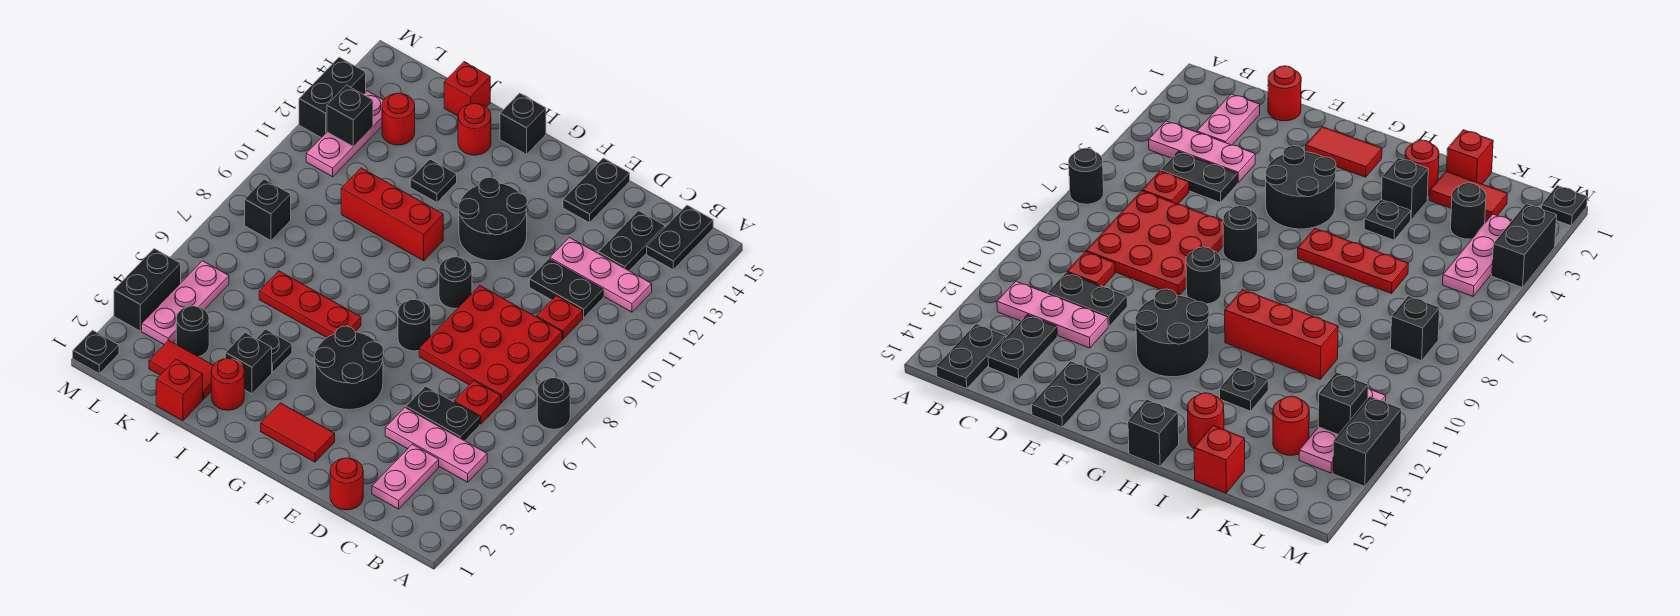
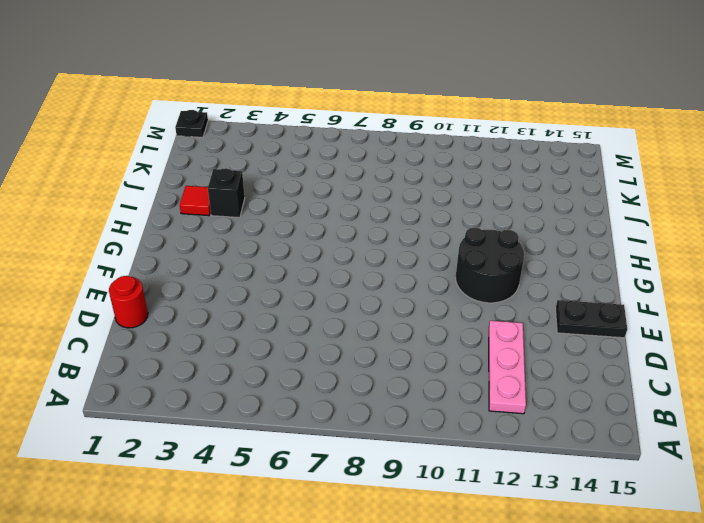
red tile I2 level 1 -> red round brick I2 level 1
none -> black round brick A7 level 1
none -> pink plate B4:D4 level 1
none -> black plate B14:B15 level 1
none -> pink plate C2:C3 level 1

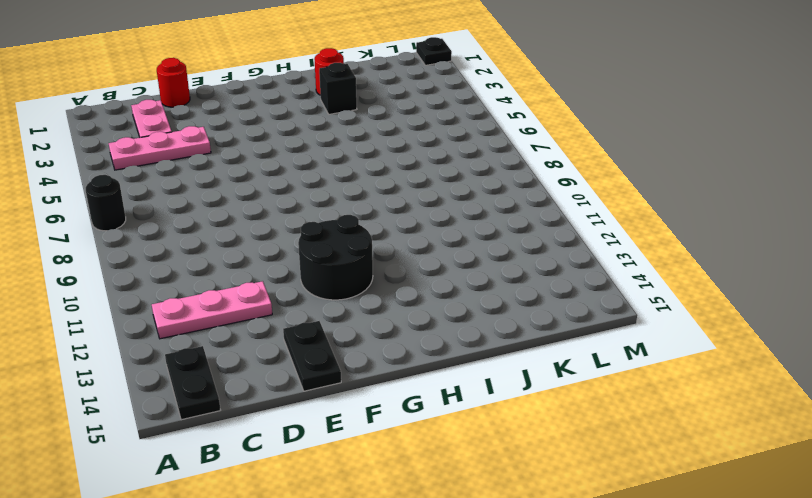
none -> black plate C5:D5 level 1
none -> red plate C6 level 1
none -> red plate C7:E9 level 1
none -> red plate C10 level 1

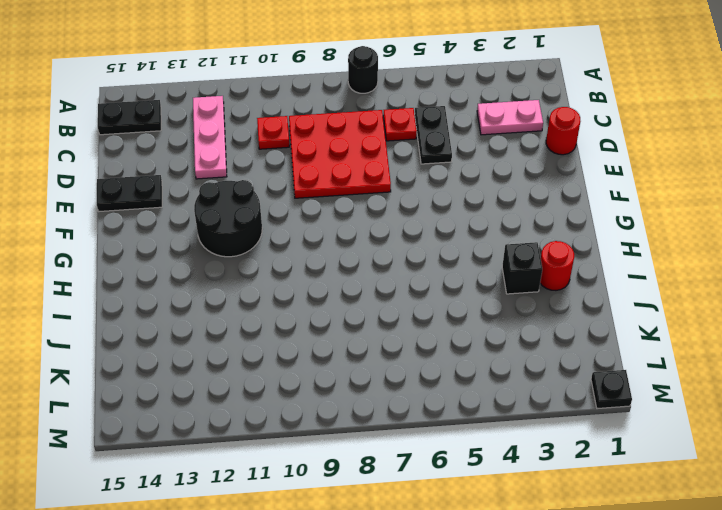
none -> pink plate B4:D4 level 1
none -> black plate C11:D11 level 1
none -> black plate C13:C14 level 1
none -> red tile F2:G2 level 1

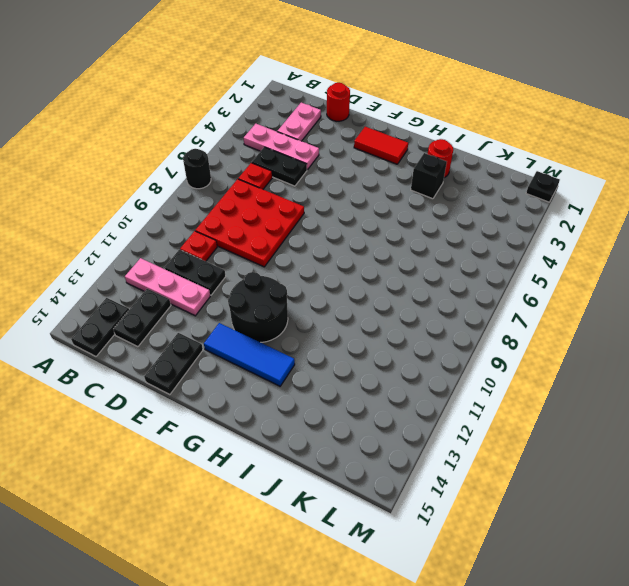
blue tile F13:H13 level 1 -> none
none -> black round brick F4:G5 level 1
none -> black round brick F7 level 1
none -> black round brick F9 level 1
none -> red plate H6:J6 level 1

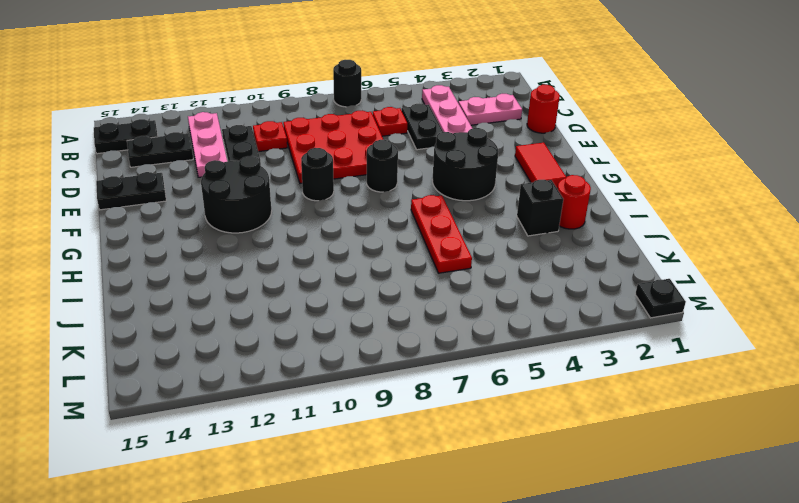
none -> red brick H10:J10 level 1
none -> black brick H15 level 1
none -> black plate I4 level 1
none -> black plate I12 level 1

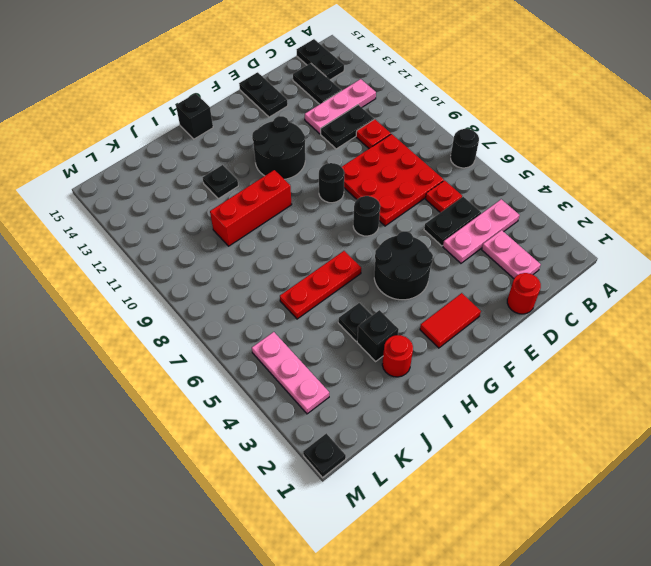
none -> red round brick I14 level 1
none -> red brick J1 level 1
none -> red tile J2:K2 level 1
none -> red brick J15 level 1

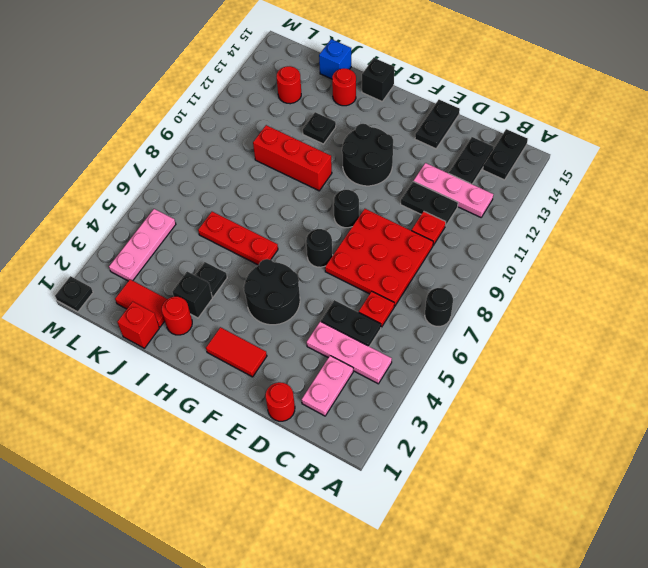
blue brick J15 level 1 -> red brick J15 level 1
none -> black round brick K3 level 1
none -> black brick L8 level 1
none -> pink plate L11:L13 level 1
none -> black brick M3:M4 level 1

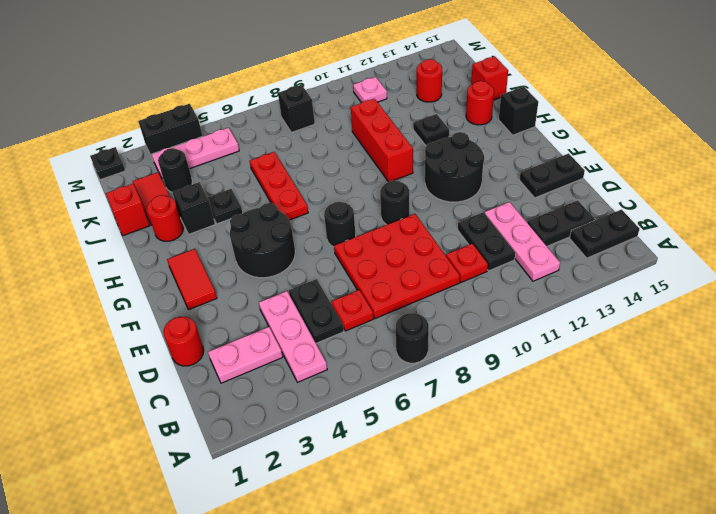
pink plate L11 level 1 -> pink plate L11:L13 level 1
none -> black brick M12:M13 level 1
none -> black brick L12 level 2

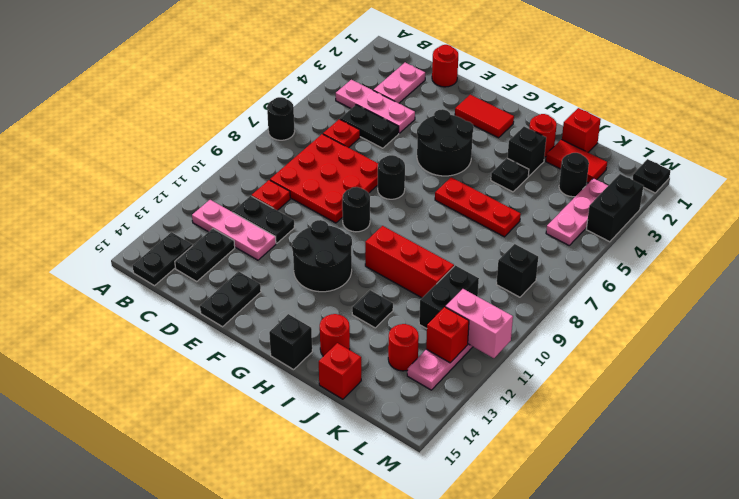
black brick K10:K11 level 1 -> black brick M12:M13 level 1
pink brick L11:M11 level 2 -> none
red brick L12 level 2 -> black brick L12 level 2

